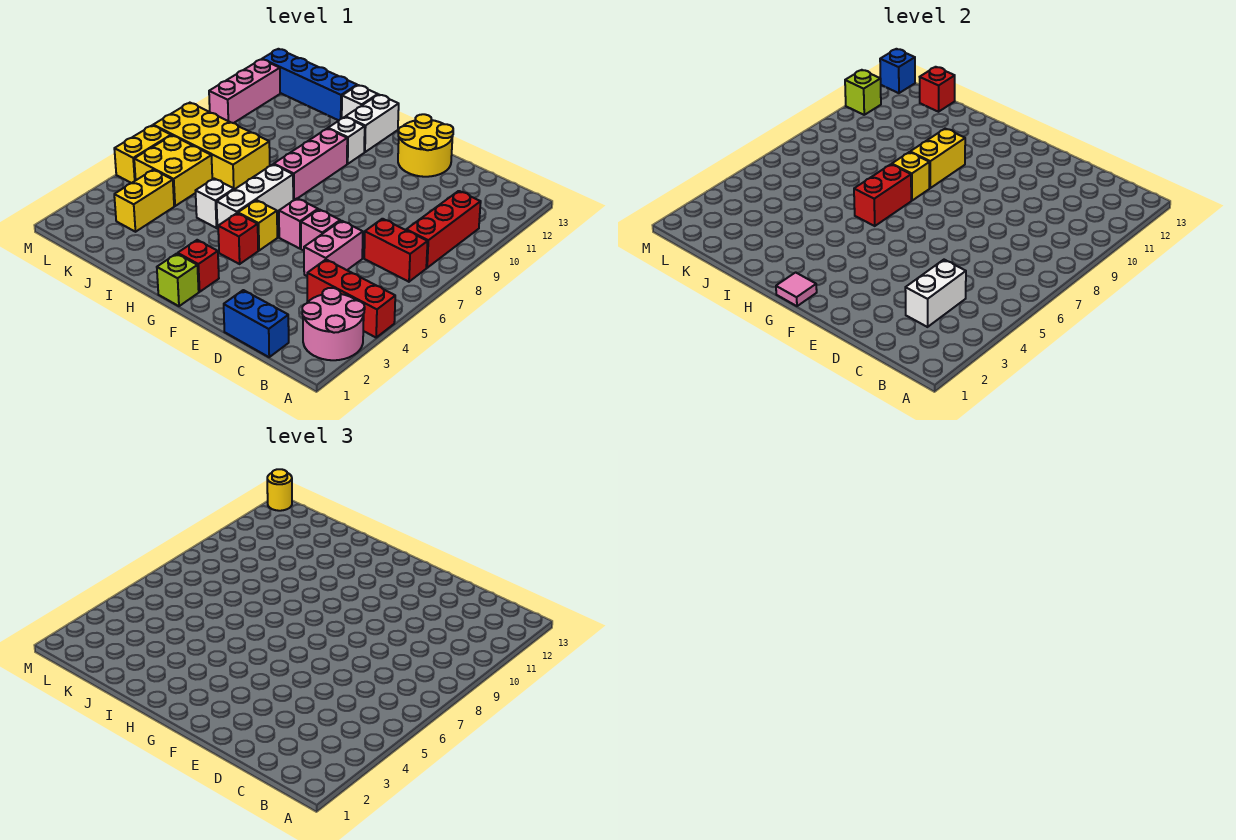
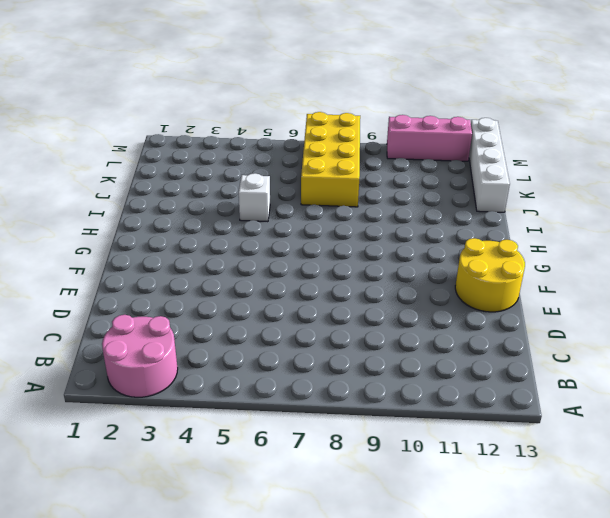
white brick J13:M13 level 1 -> blue brick J13:M13 level 1
none -> red brick A4:C4 level 1
none -> red brick B7:C7 level 1
none -> red brick B8:B10 level 1
none -> blue brick C1:D1 level 1

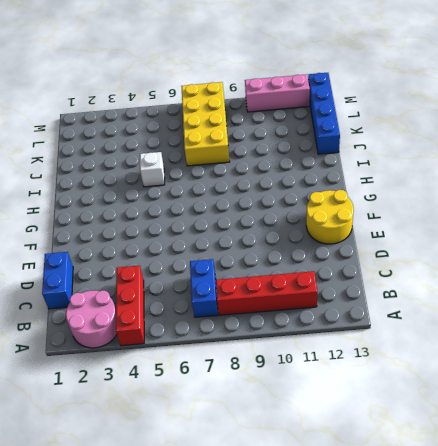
blue brick B7:C7 level 1 -> red brick B7:C7 level 1
red brick B8:B11 level 1 -> red brick B8:B10 level 1
none -> pink brick D5:D6 level 1
none -> pink brick E6 level 1
none -> pink brick F6 level 1
none -> lime brick G1 level 1

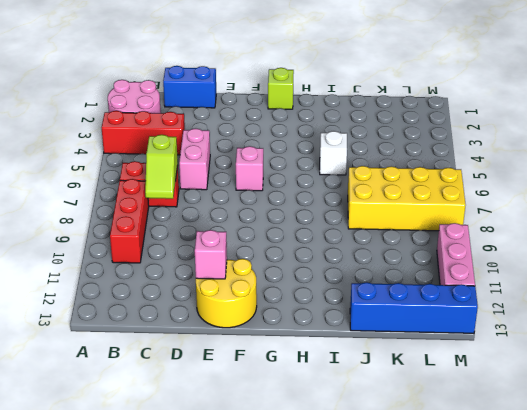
lime slope C7:C8 level 2 top 7 -> none
pink brick E12 level 2 -> pink brick E6 level 1
none -> red brick G2 level 1
none -> red brick G4 level 1
none -> yellow brick G5 level 1
none -> white brick H5:H7 level 1

